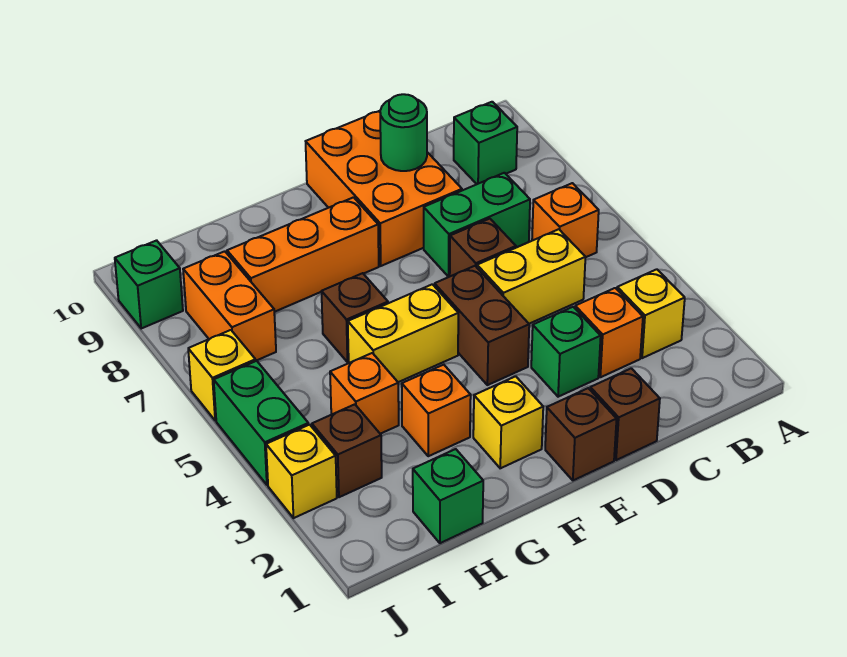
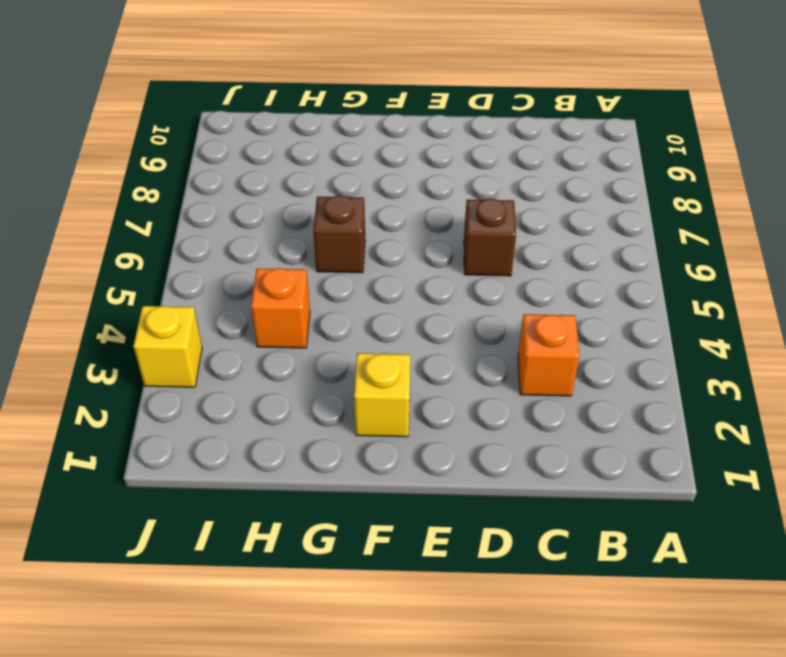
none -> yellow brick B3 level 1
none -> orange brick B6 level 1
none -> green brick B9 level 1

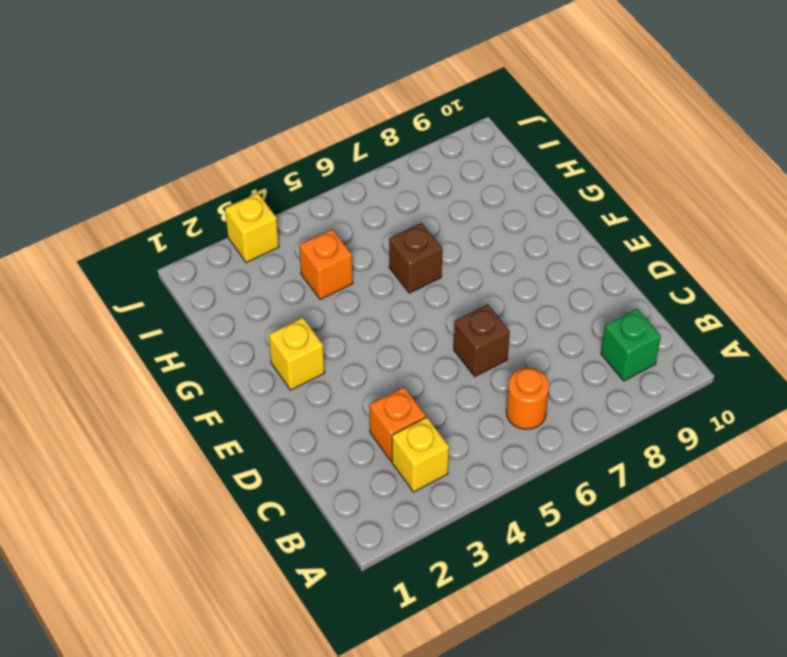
orange round brick B6 level 1 -> orange brick B6 level 1
none -> yellow brick C5:D5 level 1
none -> green brick C7:D7 level 1
none -> brown brick D1 level 1

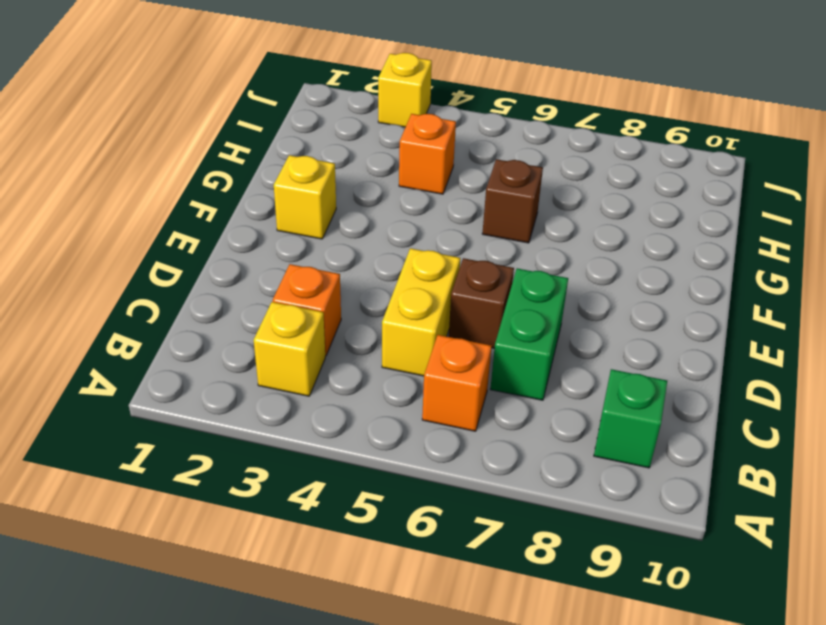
none -> brown brick D1 level 1
none -> green brick D3 level 1
none -> orange brick D8:E10 level 1

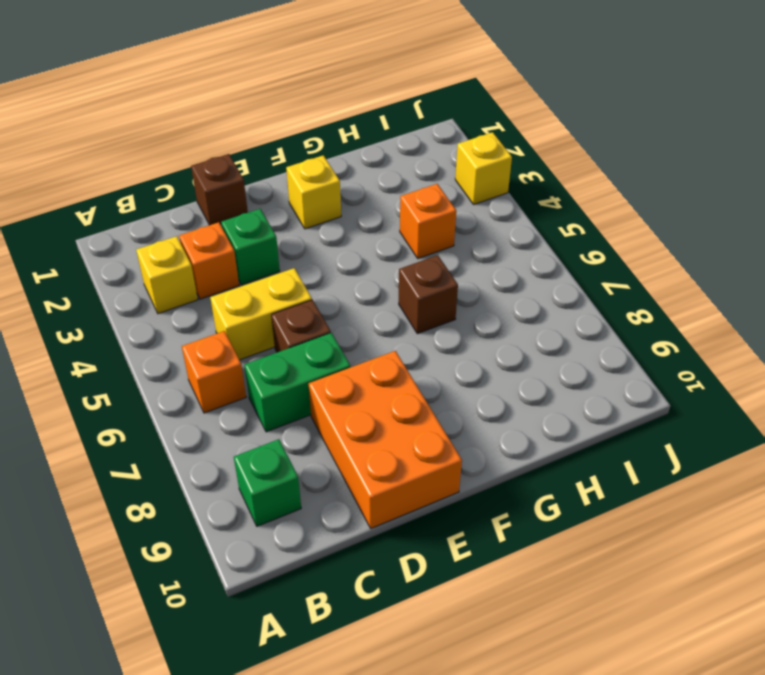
none -> brown brick E1 level 1
none -> brown brick E4:E5 level 1
none -> yellow brick F5:G5 level 1

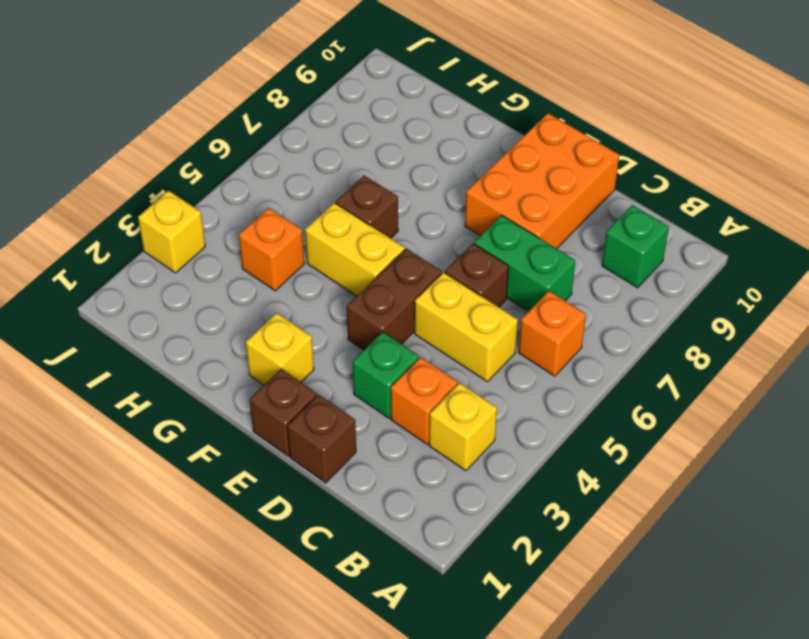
none -> orange brick F8:H8 level 1
none -> orange brick G3 level 1
none -> green brick H1 level 1

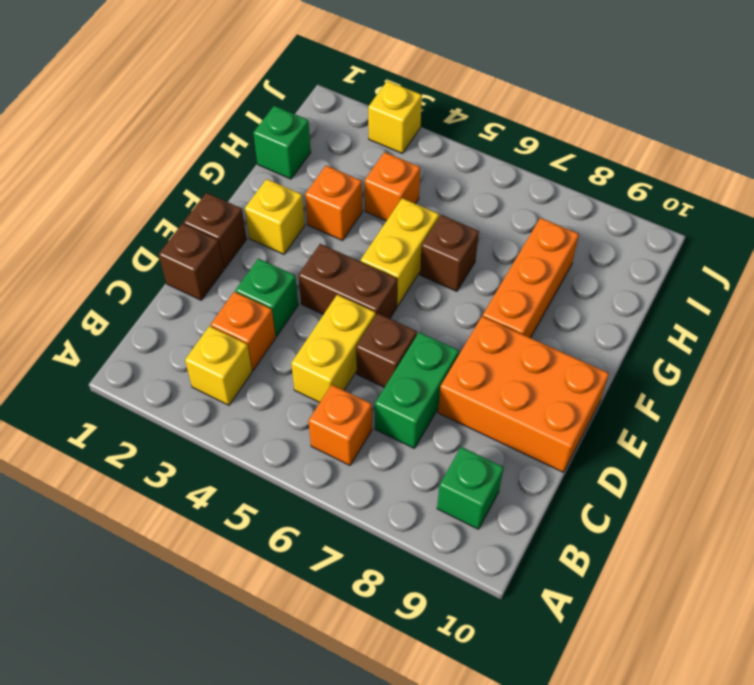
none -> brown brick I3 level 1
none -> orange brick I7:I8 level 1
none -> green brick J4:J5 level 1

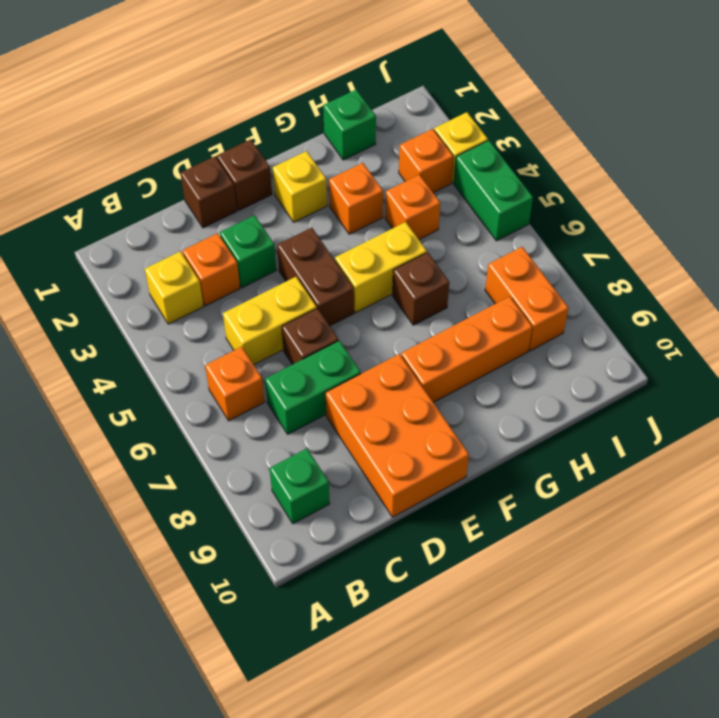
orange brick I3 level 1 -> brown brick I3 level 1
none -> yellow brick J6 level 1
none -> green brick J9 level 1
none -> green round brick D9 level 2

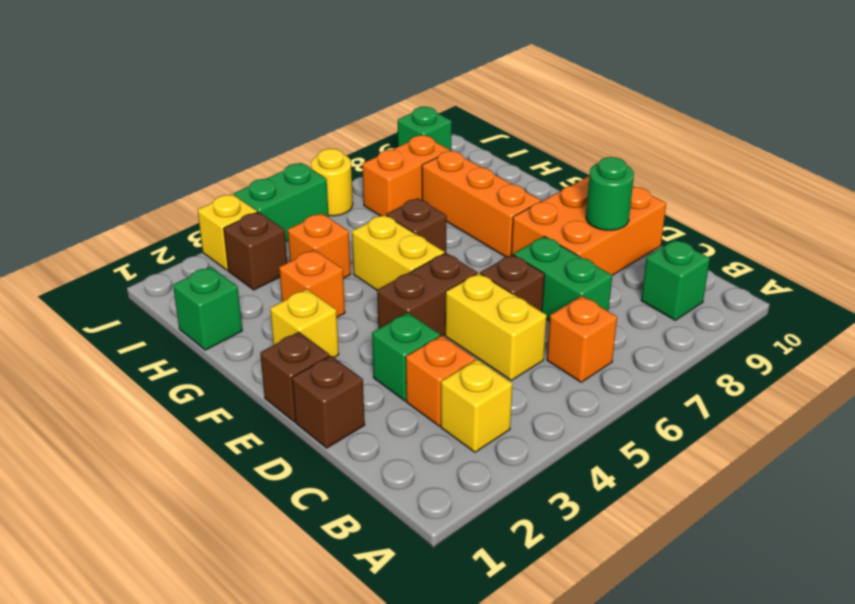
yellow round brick J6 level 1 -> yellow brick J6 level 1

